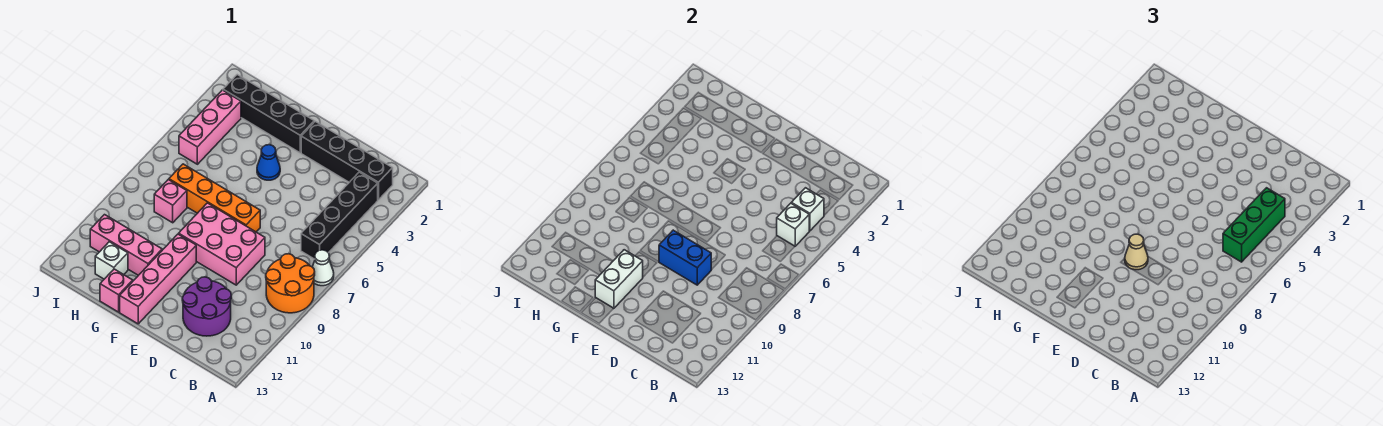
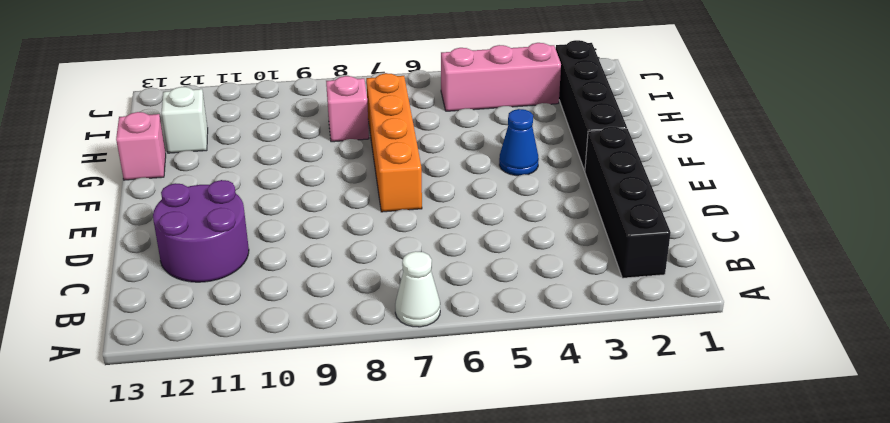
none -> orange round brick A8:B9 level 1
none -> black brick B3:B6 level 1
none -> pink brick D8:F9 level 1

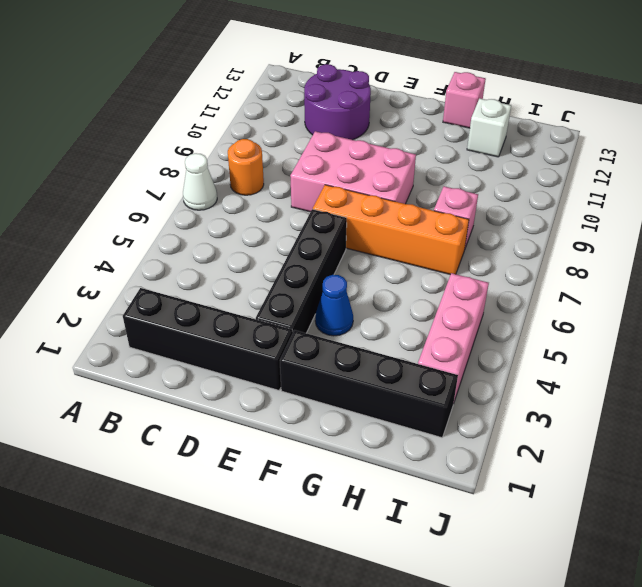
orange round brick B8 level 1 -> orange round brick A8:B9 level 1
black brick E3:E6 level 1 -> black brick B3:B6 level 1
none -> pink brick F10:F13 level 1
none -> pink brick G11:I11 level 1
none -> white brick B4 level 2

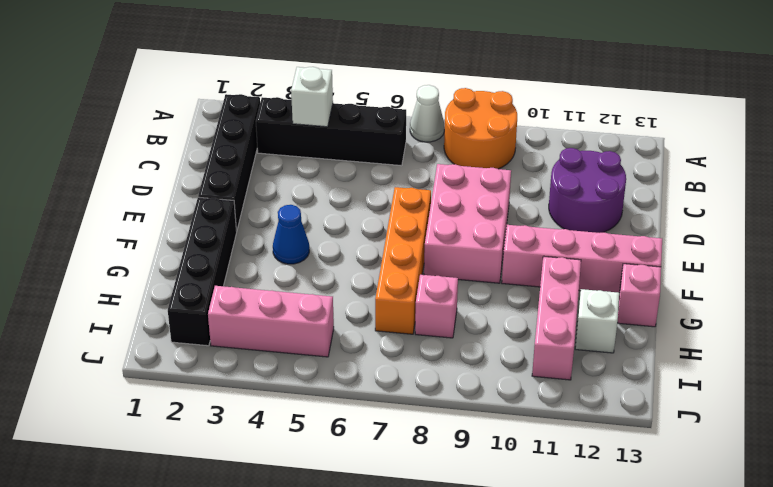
none -> white brick B5 level 2
none -> blue brick D9:E9 level 2
none -> white brick F11:F12 level 2

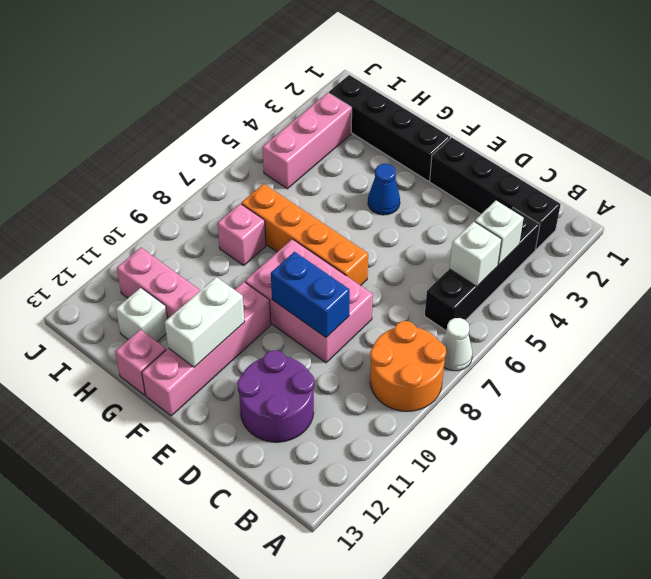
none -> green brick B4:B6 level 3
none -> tan cone E9 level 3

